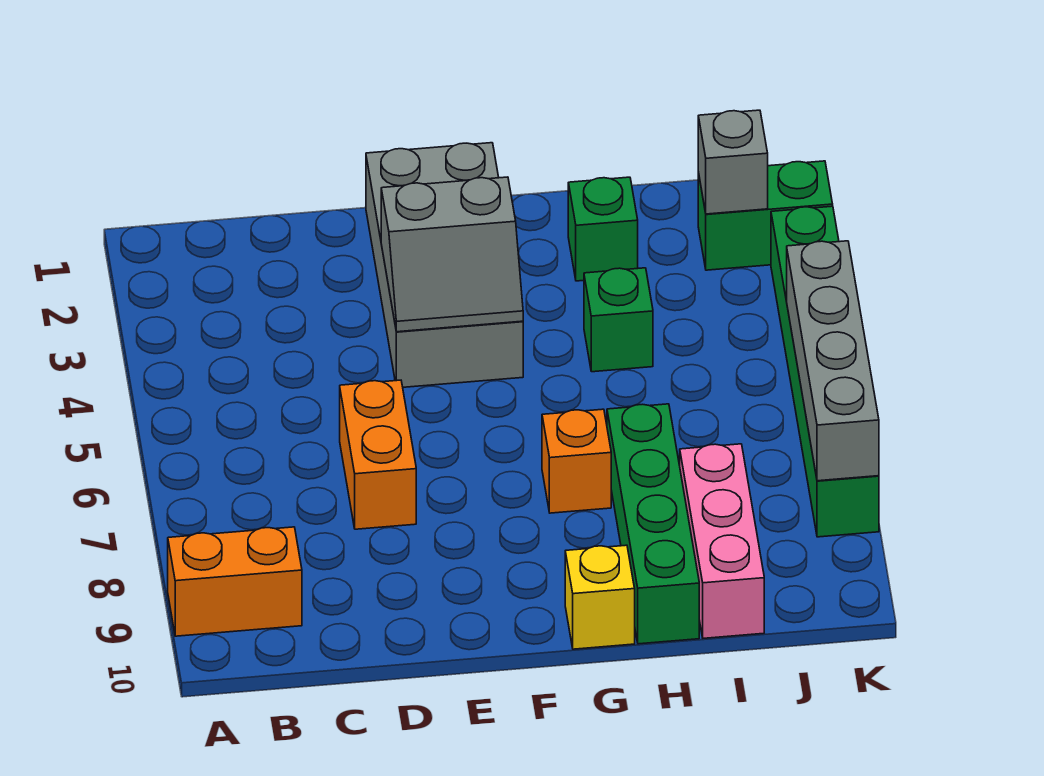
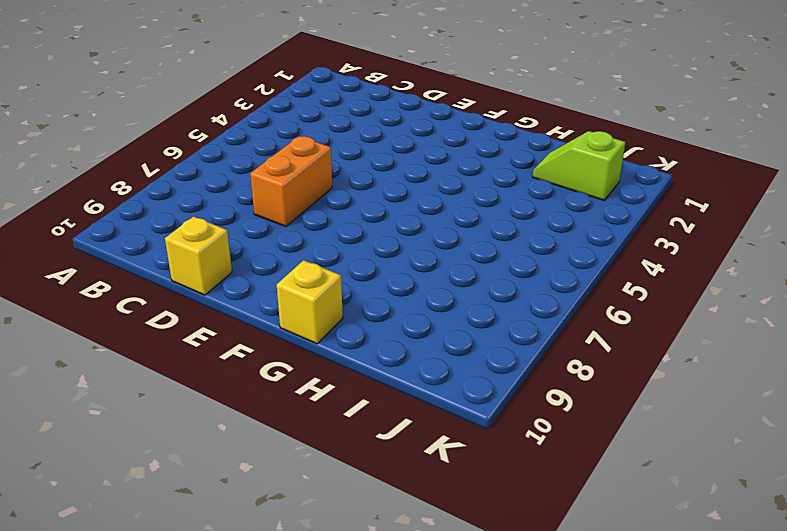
yellow brick D10 level 1 -> none
lime slope I2:J2 level 1 top J -> green brick J2:K2 level 1
none -> orange brick A9:B9 level 1
none -> grey brick E1:F4 level 1
none -> orange brick G7 level 1

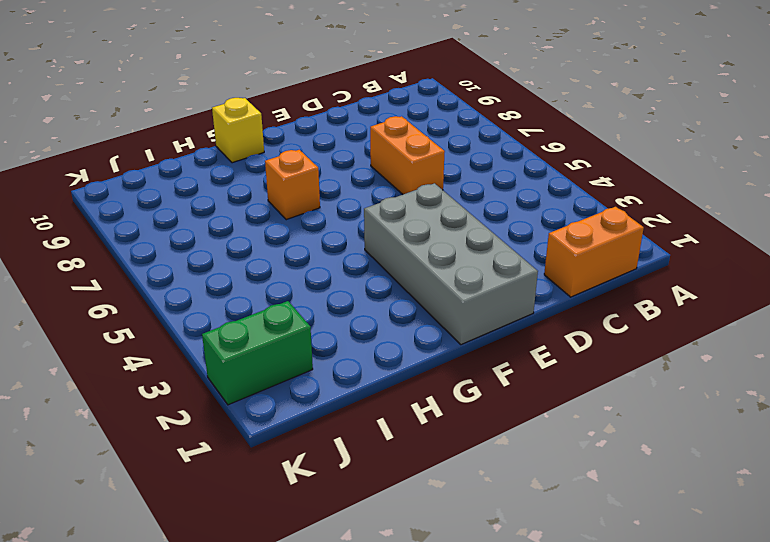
orange brick B1:C1 level 1 -> orange brick A9:B9 level 1
none -> green brick H2 level 1
none -> green brick H4 level 1
none -> green brick H7:H10 level 1

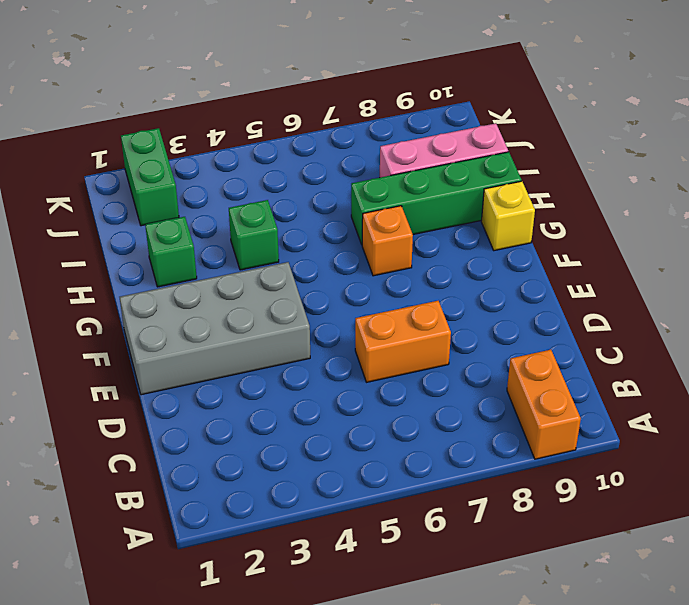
none -> green brick K3:K8 level 1
none -> grey slope E3:F4 level 2 top 3
none -> grey brick J2 level 2

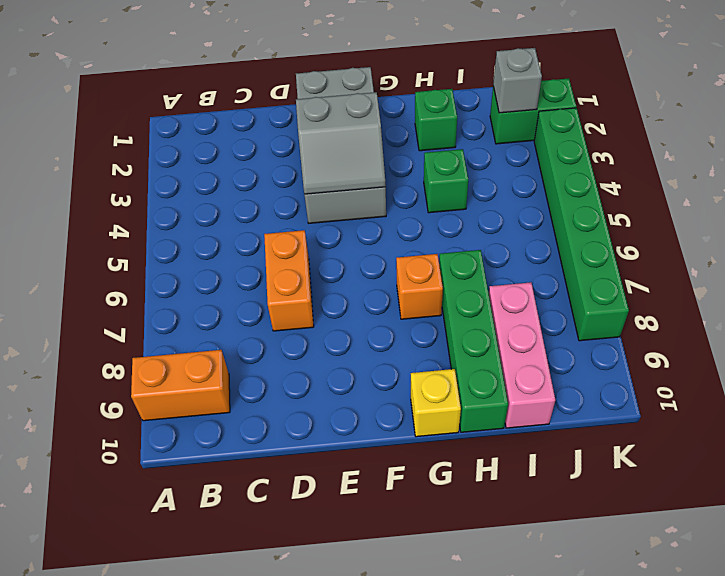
none -> grey brick K5:K8 level 2

